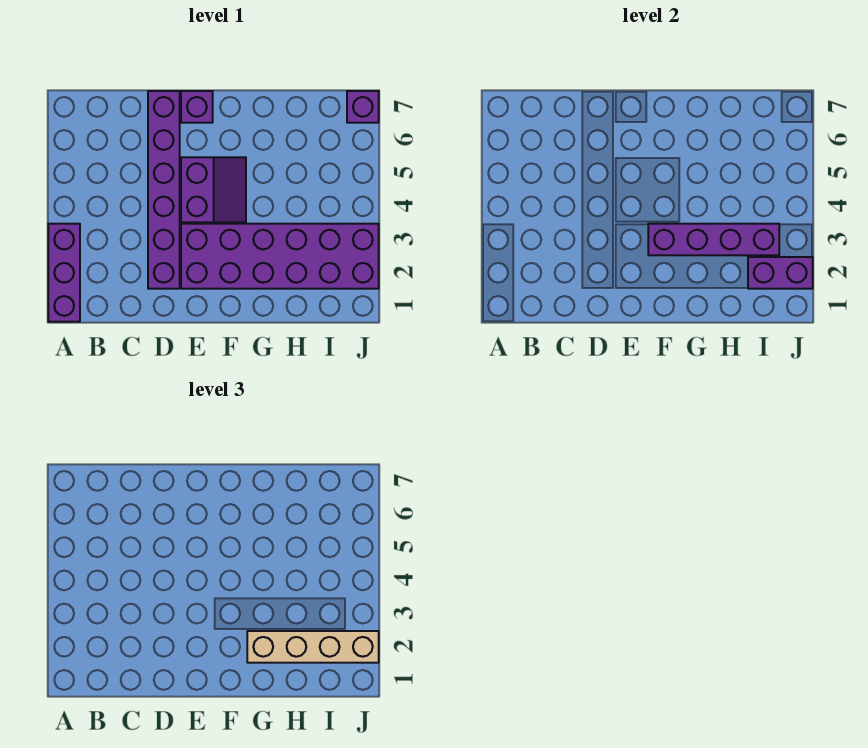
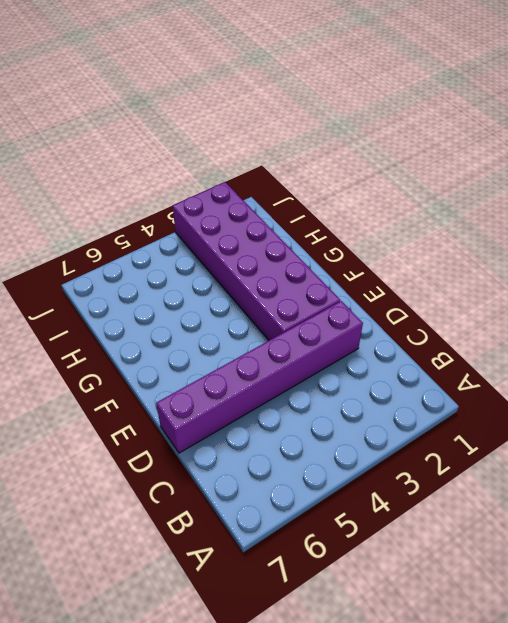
none -> purple brick A1:A3 level 1
none -> purple slope E4:F5 level 1 top E

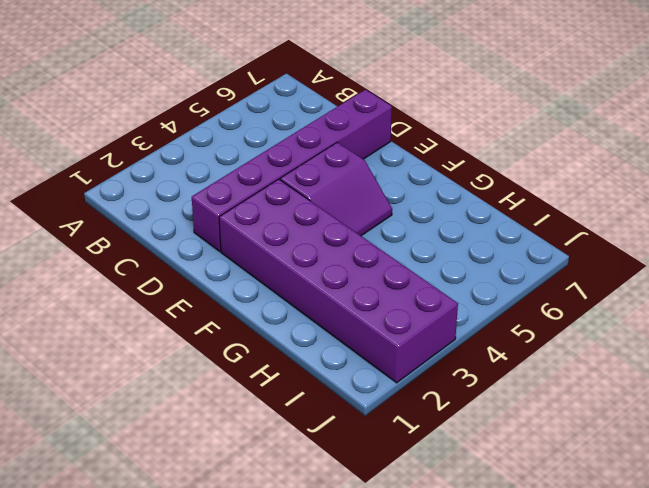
none -> purple brick A1:A3 level 1
none -> purple brick E7 level 1

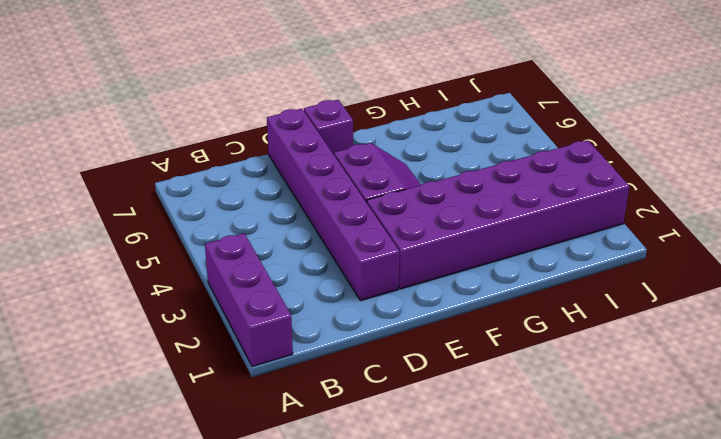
none -> purple brick J7 level 1
none -> purple brick F3:I3 level 2

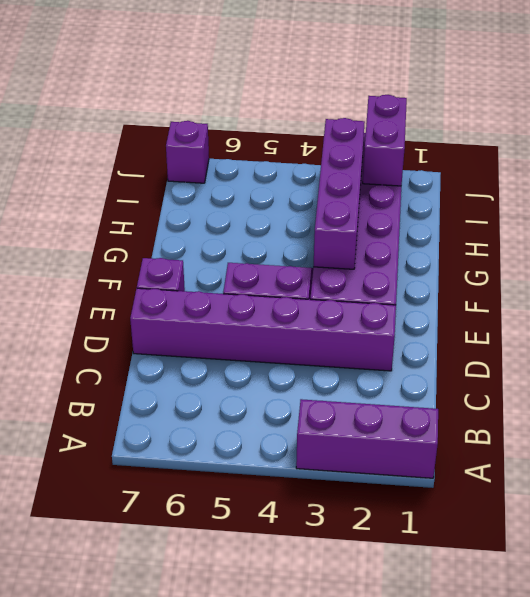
none -> tan brick G2:J2 level 3

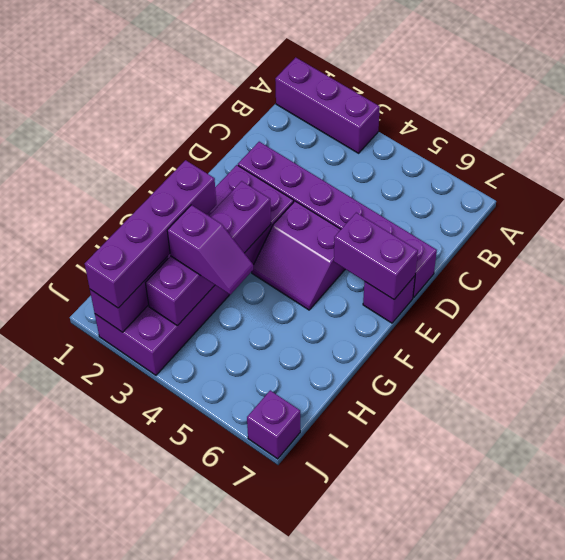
purple brick E6:E7 level 2 -> none
purple brick G2:J2 level 3 -> tan brick G2:J2 level 3
purple slope H3:H4 level 3 top 3 -> none

